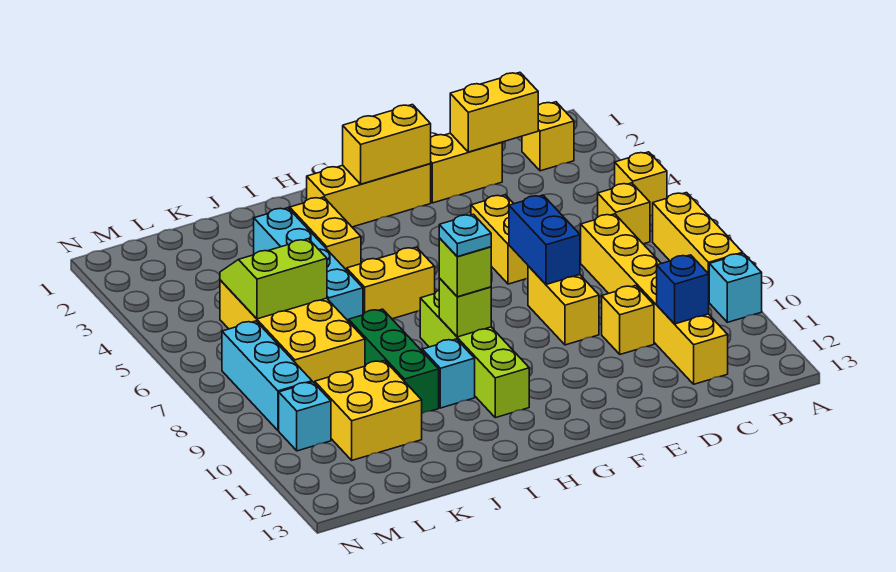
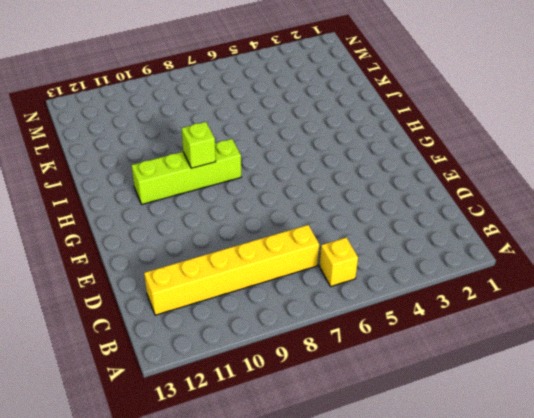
none -> yellow brick A5 level 1
none -> yellow brick A7:A9 level 1
none -> cyan brick A10 level 1

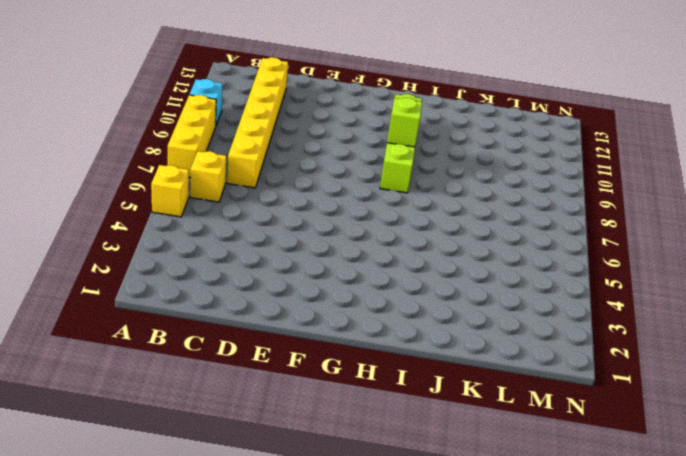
none -> yellow brick B2 level 1
none -> yellow brick D2:E2 level 1
none -> yellow brick D10 level 1

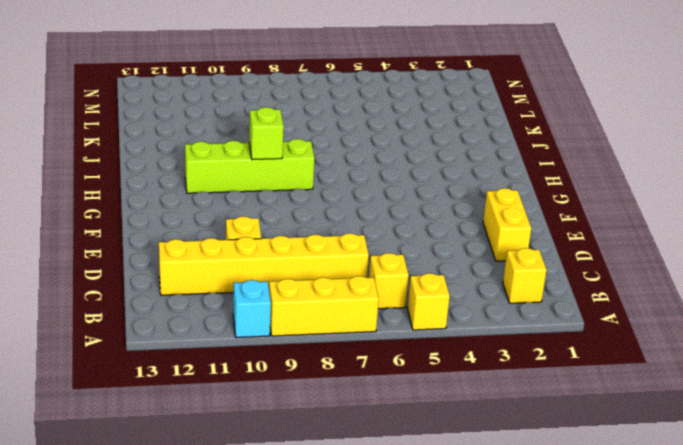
none -> yellow brick E5:E6 level 1
none -> yellow brick E8:E9 level 1
none -> yellow brick F2:H2 level 1

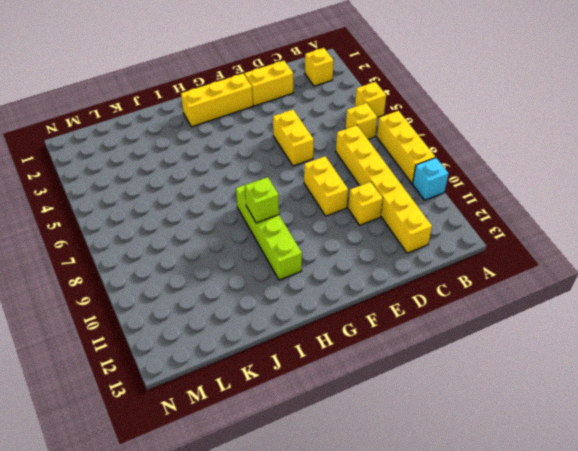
none -> yellow brick H6:I6 level 1
none -> yellow brick I3:I4 level 1
none -> cyan brick I10 level 1

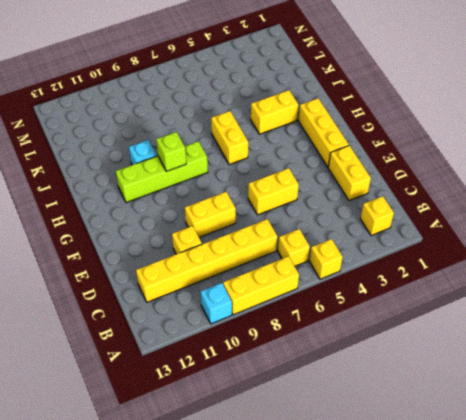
none -> cyan brick J3:J6 level 1
none -> green brick J8:J10 level 1
none -> yellow brick K5:L8 level 1

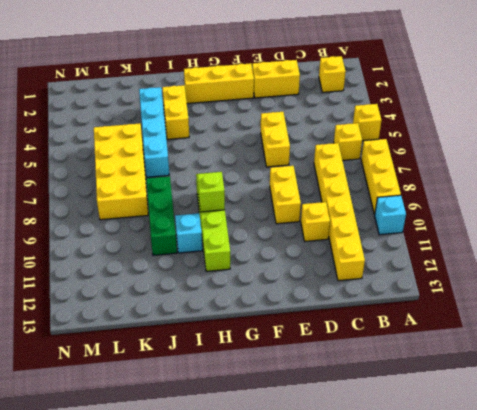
none -> yellow brick H6:I6 level 1
none -> yellow brick K10:L11 level 1
none -> cyan brick M7:M9 level 1

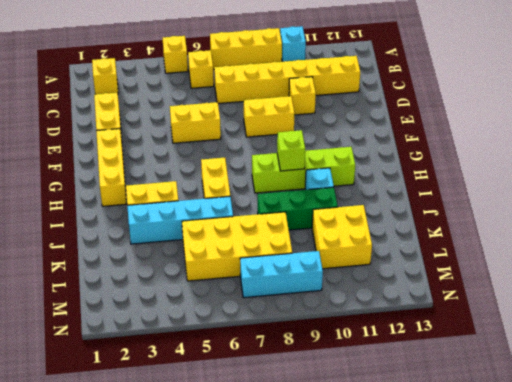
none -> cyan brick M10 level 1
none -> yellow brick C2:D2 level 2
none -> blue brick C11 level 2

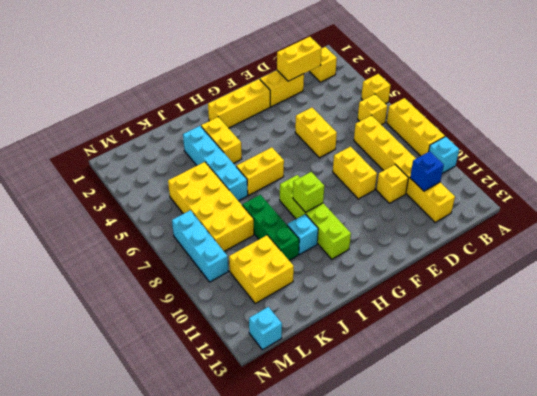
cyan brick M13 level 1 -> cyan brick M10 level 1
none -> blue brick E7:E8 level 2
none -> yellow brick F2:G2 level 2
none -> lime slope K5:L6 level 2 top 6

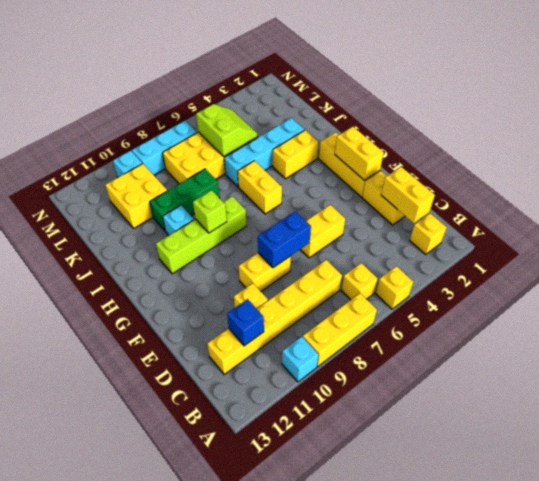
none -> lime brick H9 level 3
none -> cyan plate H9 level 4

